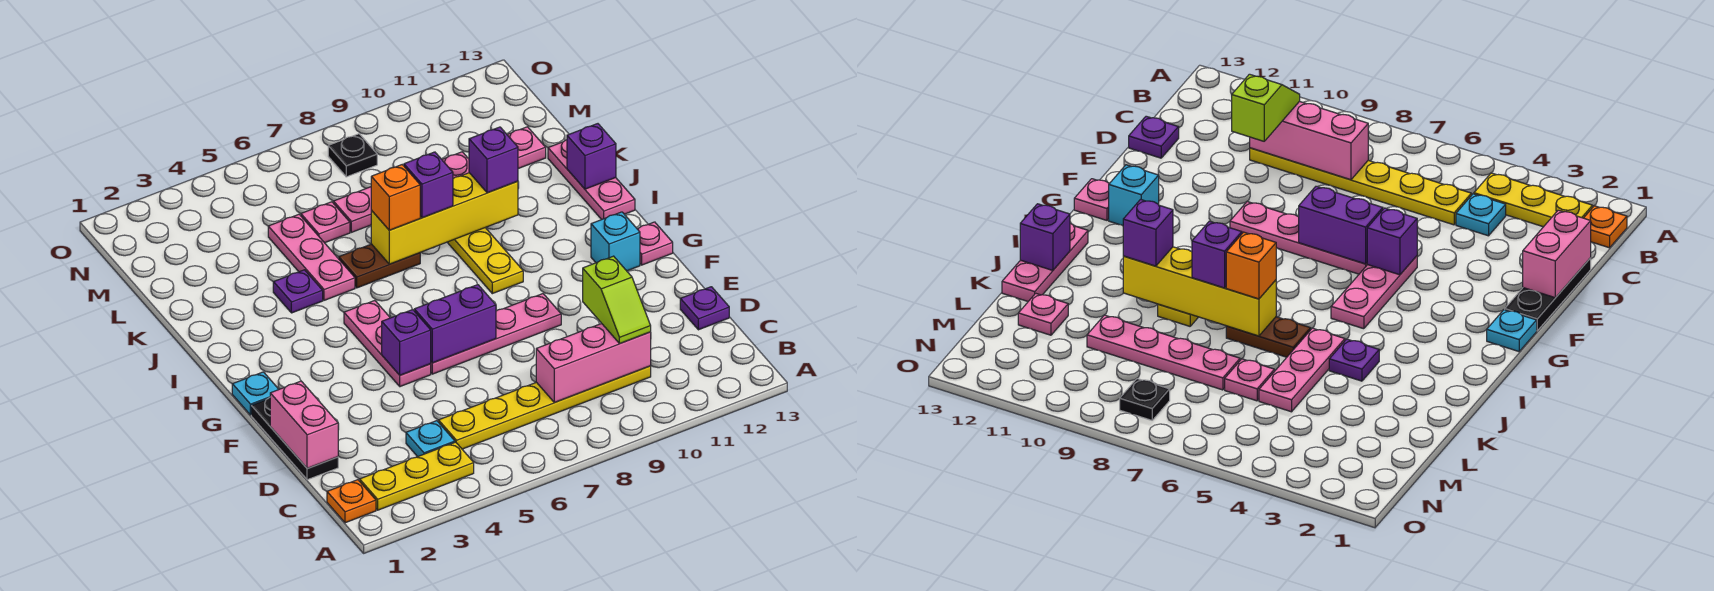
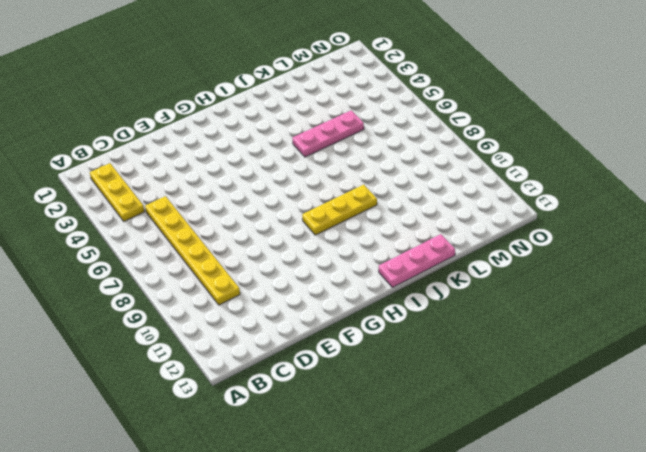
none -> orange plate B1 level 1
none -> cyan plate C4 level 1
none -> black plate D1:F1 level 1
none -> purple plate D13 level 1

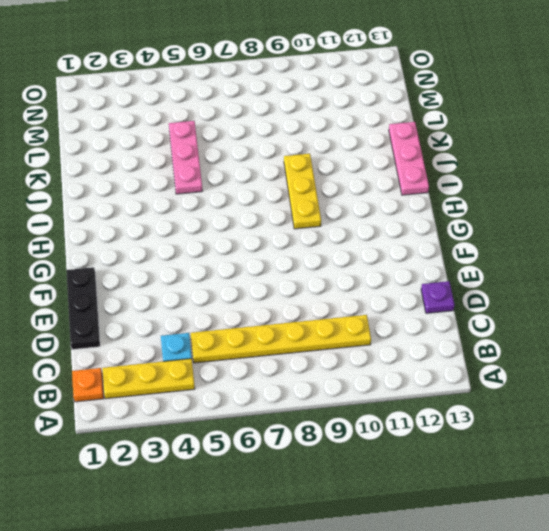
none -> pink plate F5:H5 level 1
none -> pink plate F6:F9 level 1
none -> cyan plate G1 level 1
none -> cyan brick G12 level 1

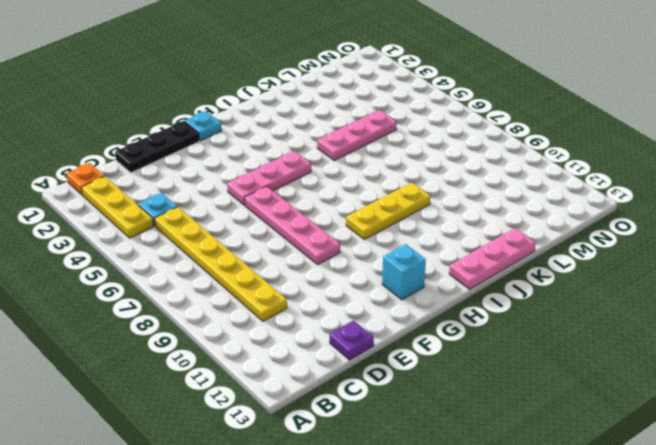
none -> pink plate G13 level 1
none -> purple plate J4 level 1
none -> brown plate J6:J7 level 1
none -> pink plate L6 level 1

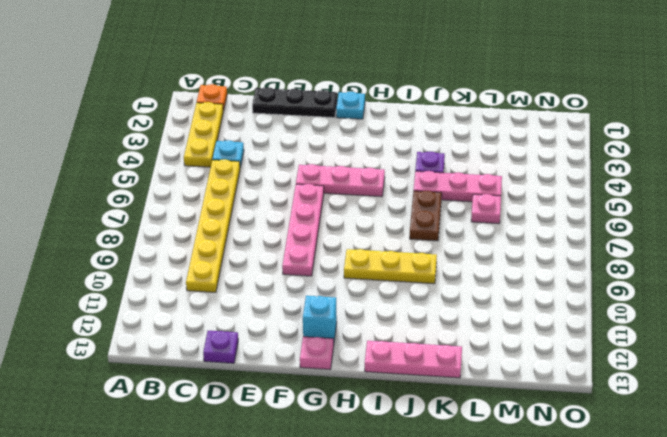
none -> pink plate L7:L10 level 1
none -> pink plate L12 level 1
none -> black plate N8 level 1
none -> pink brick C8:C10 level 2

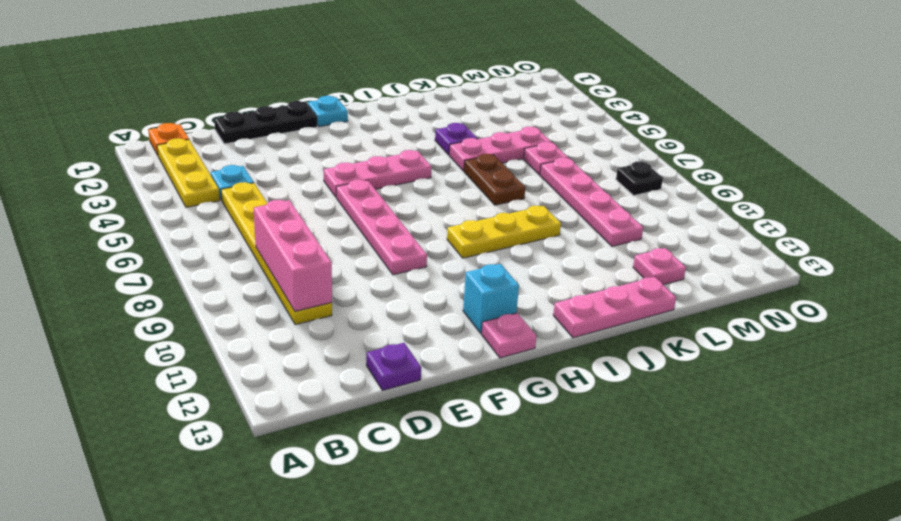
none -> pink brick D1:E1 level 2
none -> purple brick F5 level 2
none -> purple brick F6:F7 level 2
none -> yellow brick J7:J10 level 2

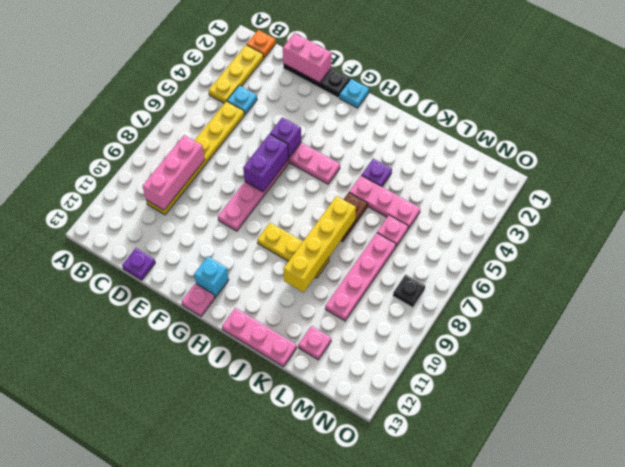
none -> purple brick J13 level 2
none -> lime slope C10:D10 level 3 top D
none -> orange brick J7 level 3
none -> purple brick J8 level 3

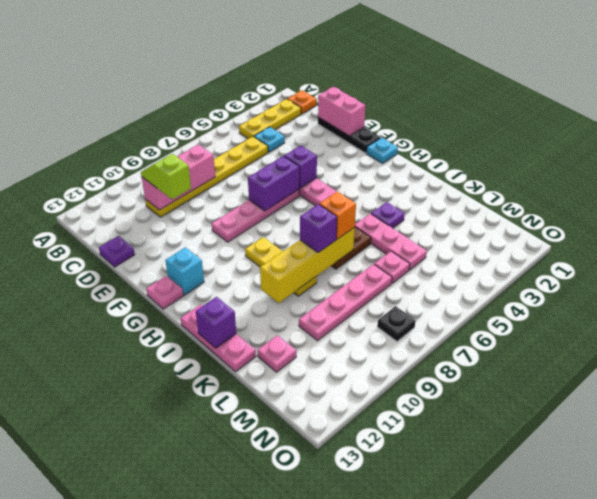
none -> purple brick J10 level 3

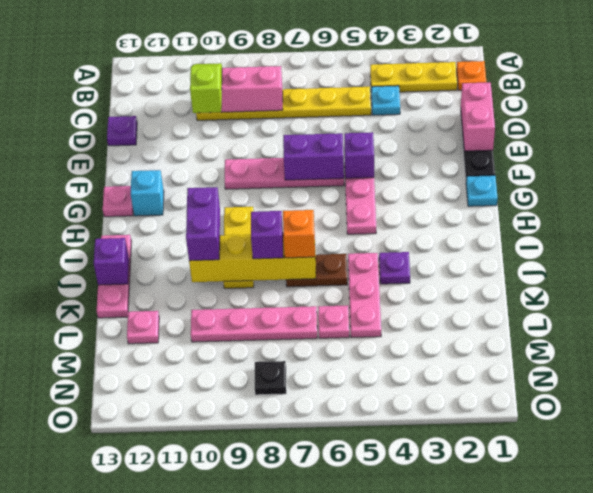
purple brick I10:J10 level 3 -> purple brick J10 level 3

